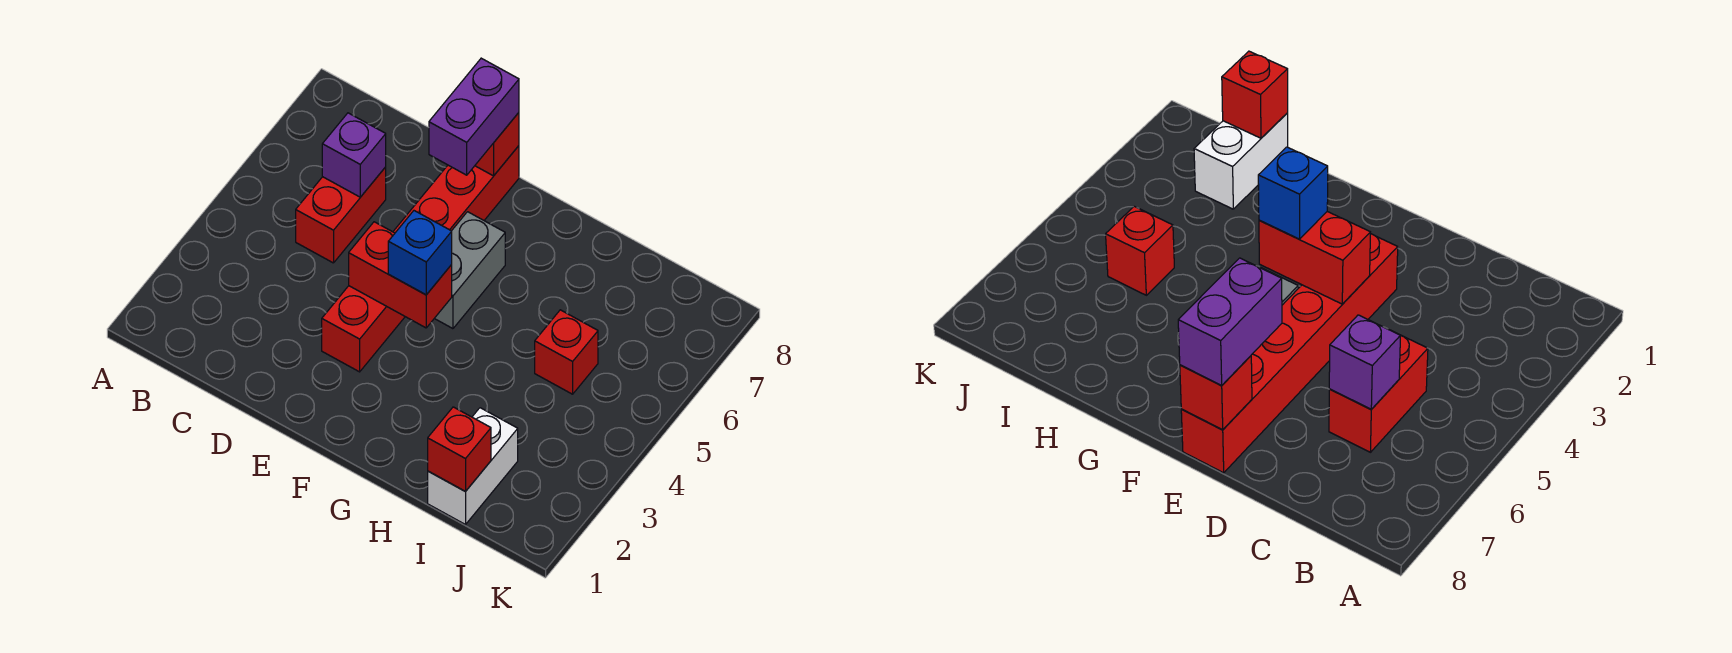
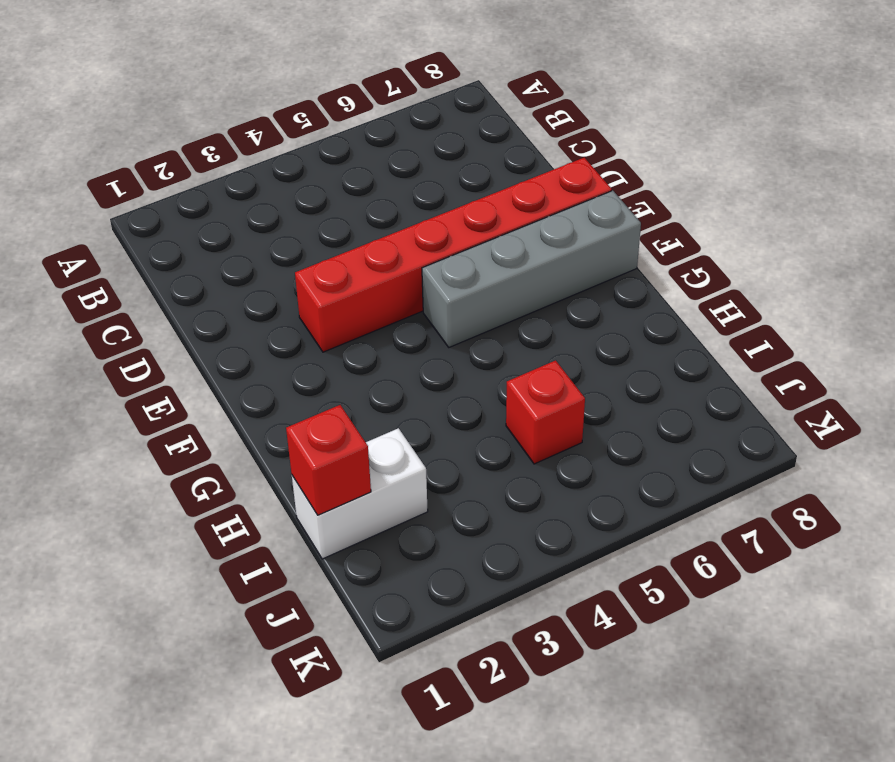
grey brick F5:F8 level 1 -> grey brick F5:F6 level 1
none -> red brick C5:C6 level 1
none -> purple brick C6 level 2

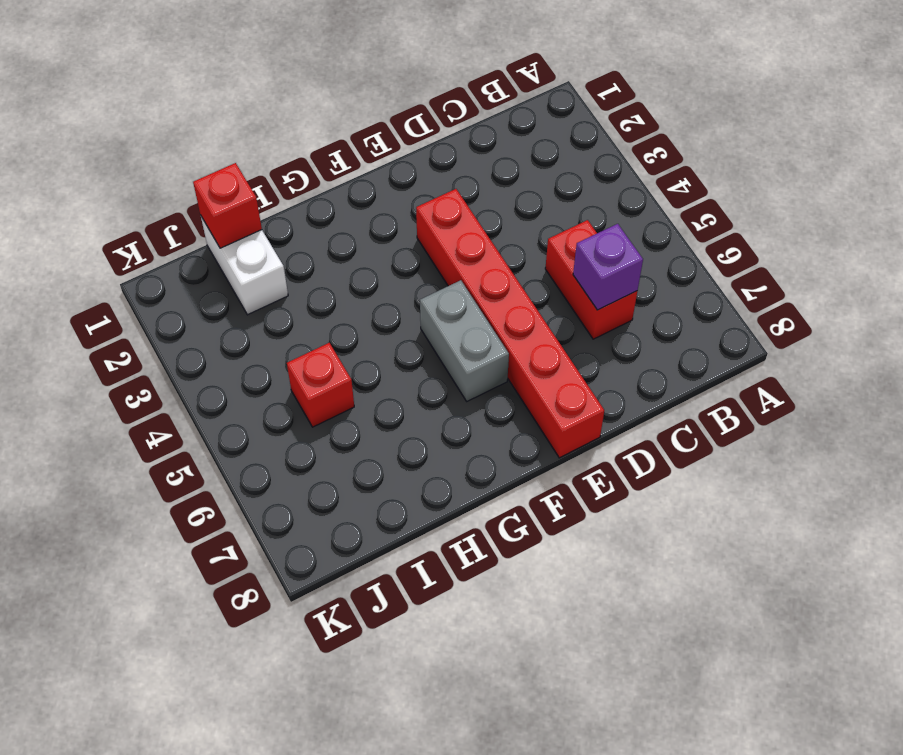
none -> red brick E4:F4 level 2
none -> red brick E8 level 2

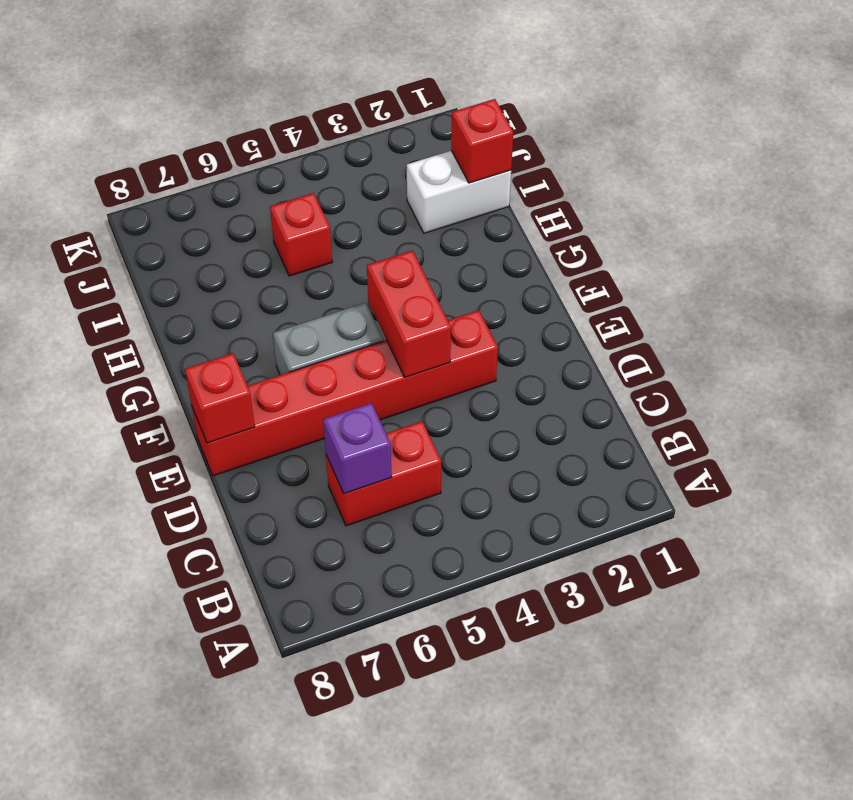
none -> purple brick E7:E8 level 3
none -> blue brick F4 level 3

